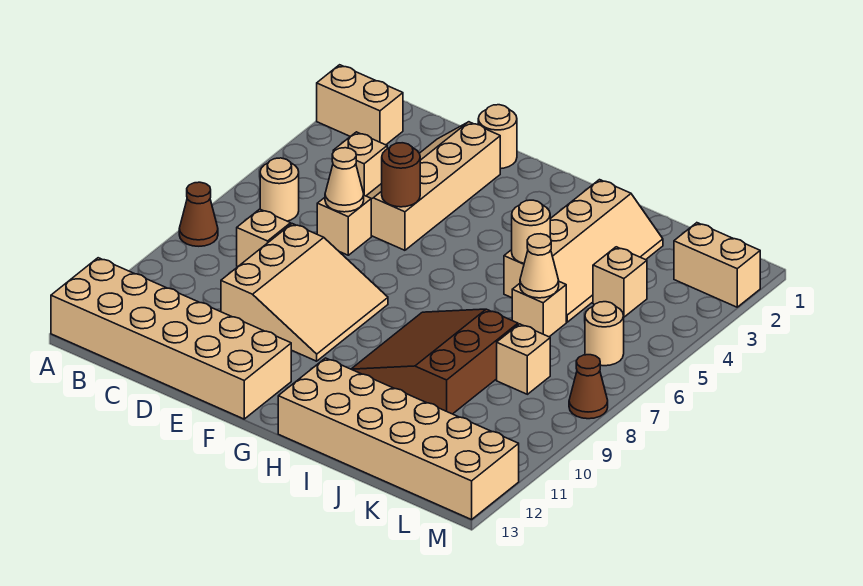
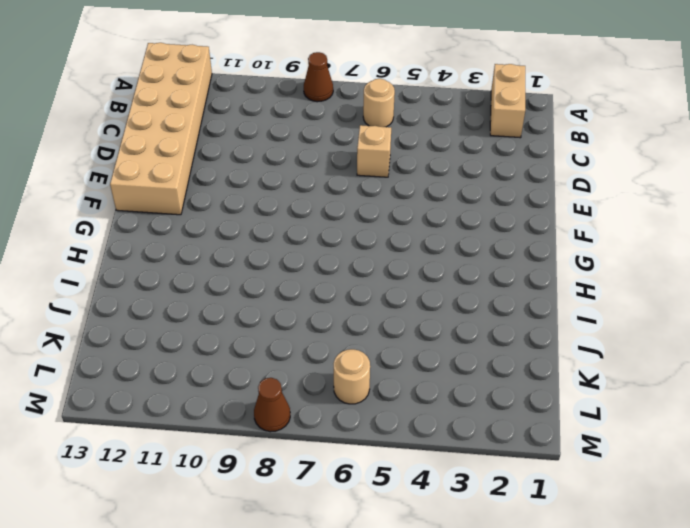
none -> tan brick C4 level 1
none -> tan brick C8 level 1
none -> tan slope D2:E5 level 1 top E

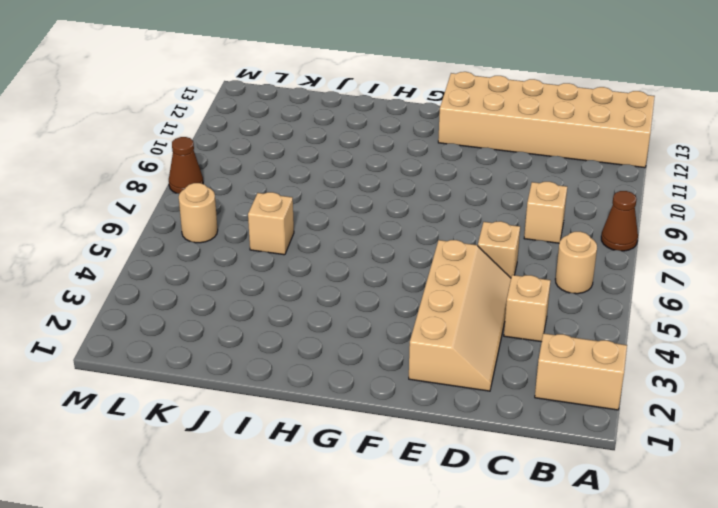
none -> tan slope D8:F10 level 1 top D
none -> tan round brick E1 level 1
none -> brown slope H8:J10 level 1 top J

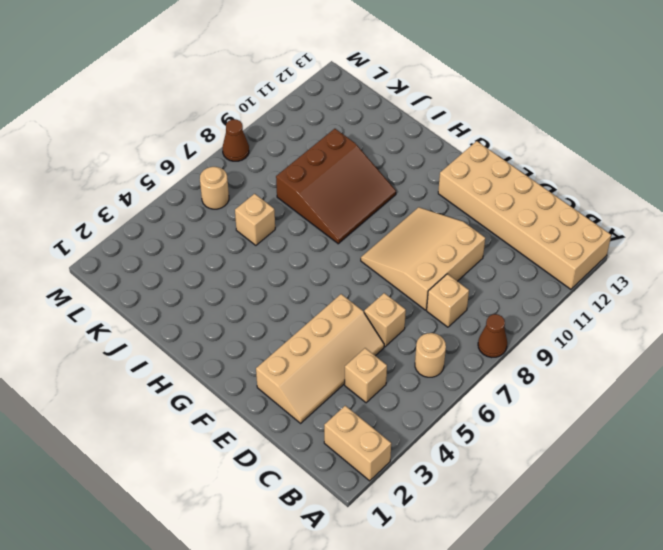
none -> tan round brick E1 level 1
none -> tan brick H12:M13 level 1
none -> tan slope I2:J5 level 1 top I

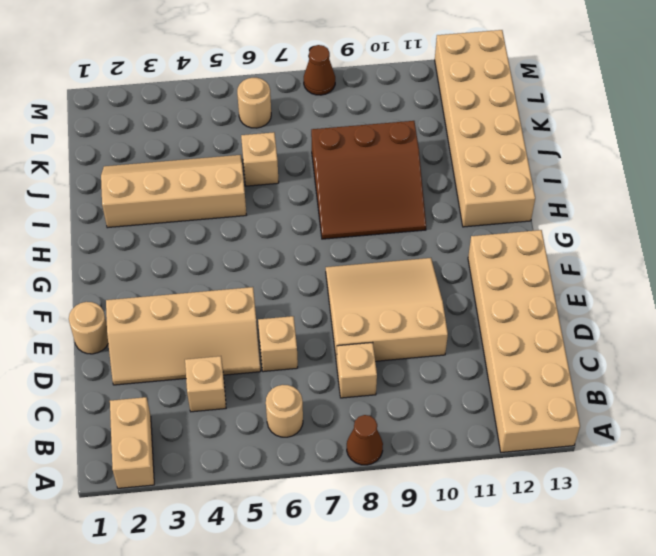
none -> tan brick K4 level 1
none -> tan brick K8 level 1
none -> tan brick L2:M2 level 1

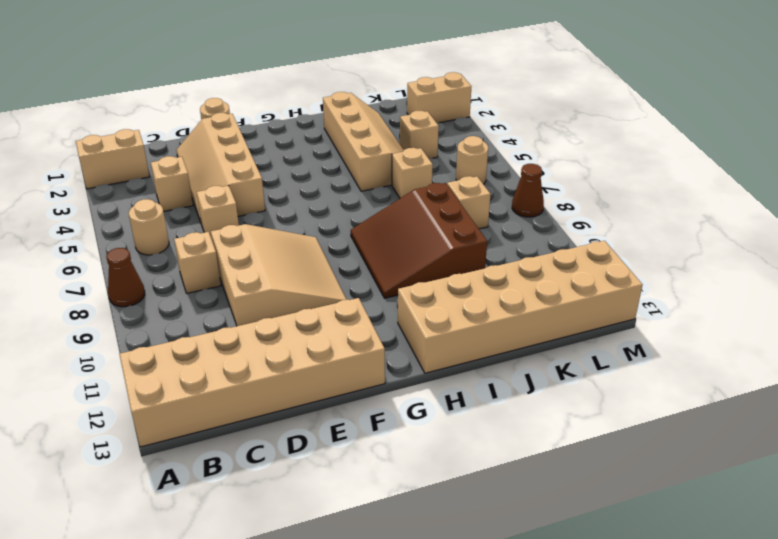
none -> tan cone D6 level 2
none -> brown round brick E5 level 2
none -> tan round brick I5 level 2

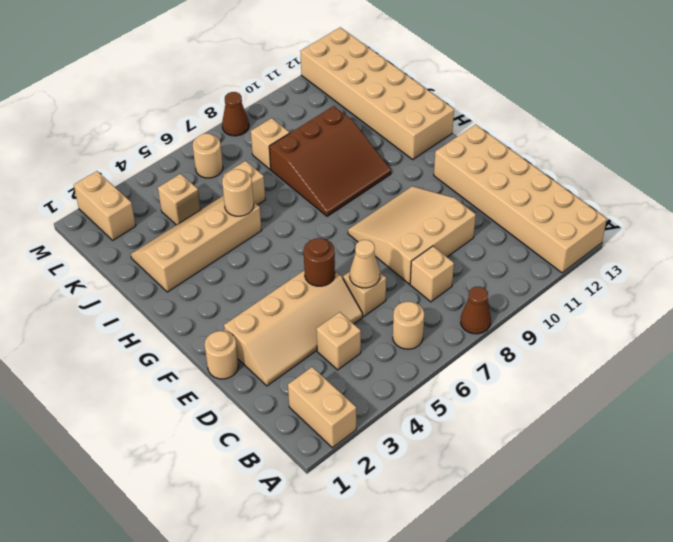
none -> tan cone J6 level 2

